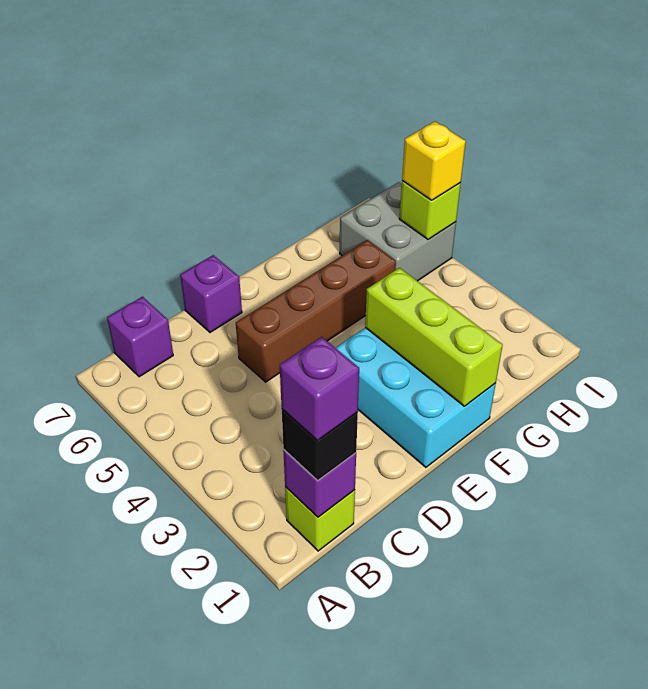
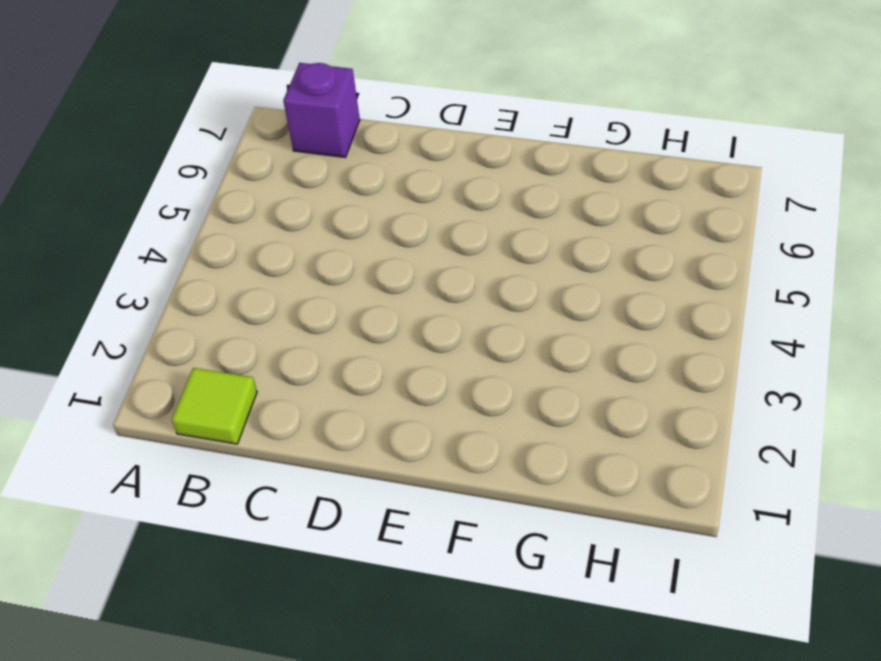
lime tile B1 level 1 -> lime brick B1 level 1
none -> brown brick D5:G5 level 1
none -> purple brick D7 level 1
none -> cyan brick E1:F3 level 1

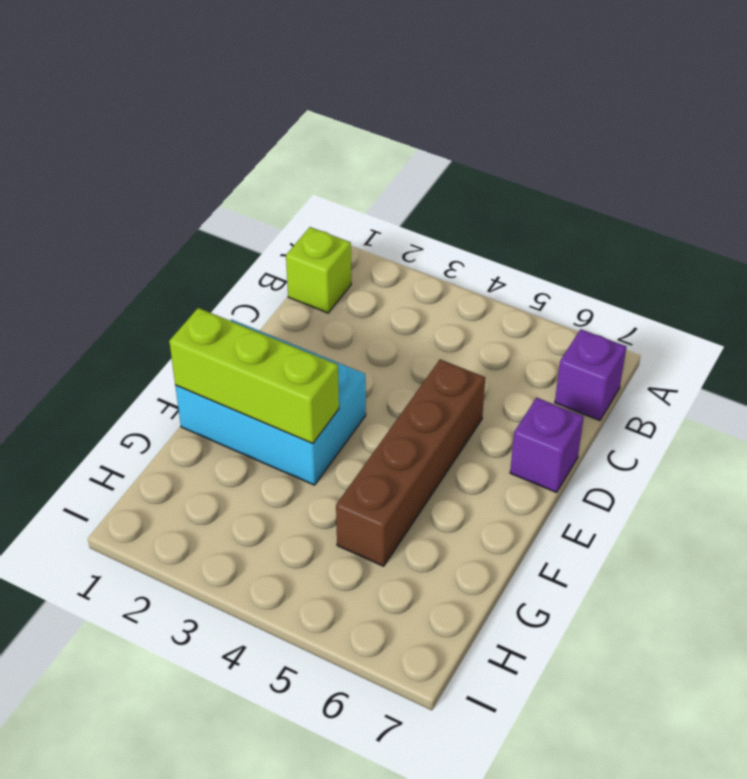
none -> grey brick H5:I6 level 1
none -> purple brick B1 level 2
none -> lime brick I5 level 2

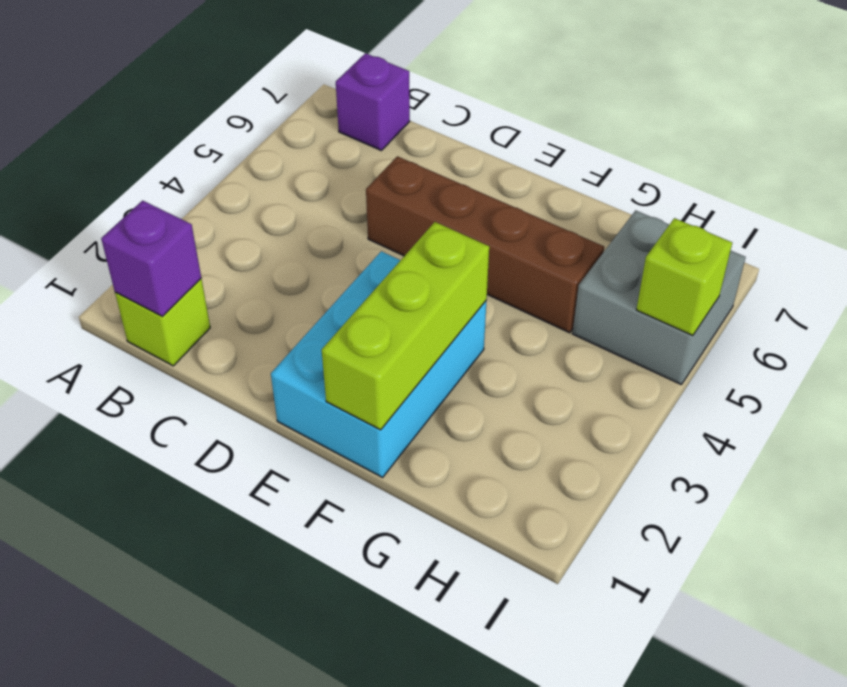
none -> purple brick D7 level 1
none -> black brick B1 level 3
none -> yellow brick I5 level 3

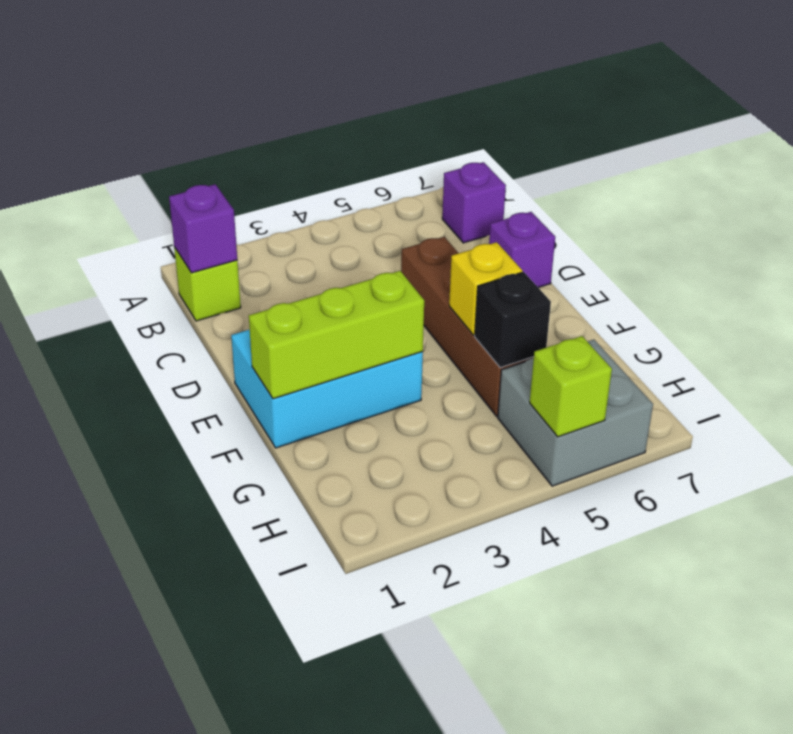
yellow brick F5 level 2 -> yellow brick I5 level 3
black brick G5 level 2 -> black brick B1 level 3
none -> purple brick B1 level 4

